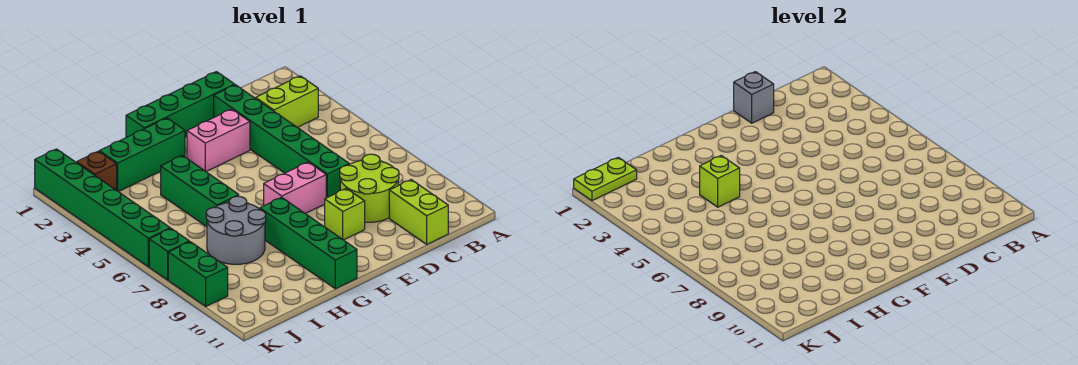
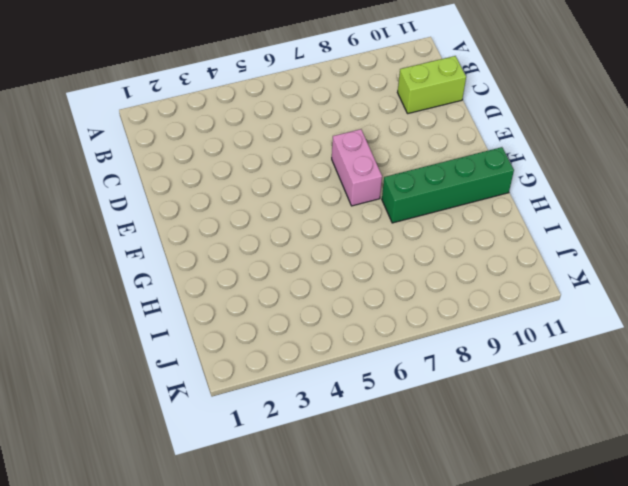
none -> lime brick B3:C3 level 1
none -> lime round brick C8:D9 level 1
none -> green brick D1:G1 level 1

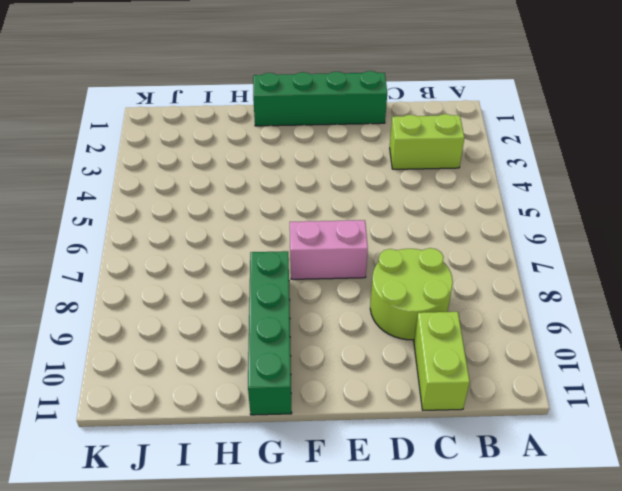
none -> green brick D2:D7 level 1
none -> pink brick E3:F3 level 1
none -> lime brick E9 level 1

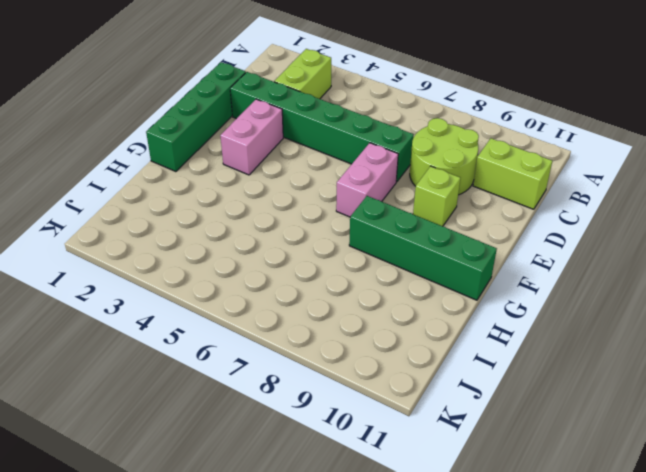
none -> green brick G2:I2 level 1
none -> green brick H4:H6 level 1
none -> grey round brick H7:I8 level 1

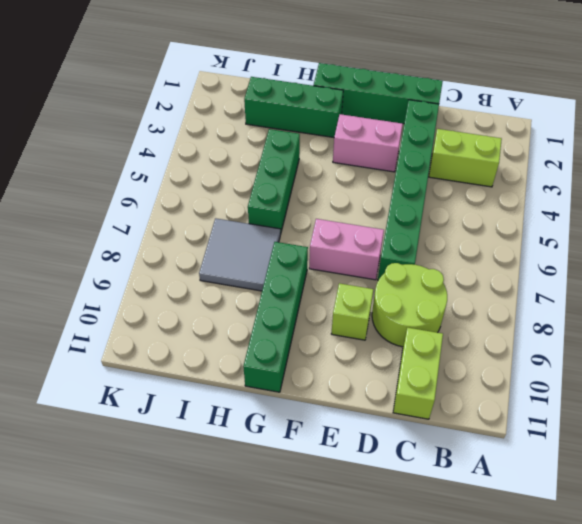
grey tile H7:I8 level 1 -> grey round brick H7:I8 level 1
none -> brown brick J2 level 1
none -> green brick K1:K6 level 1
none -> green brick K7 level 1

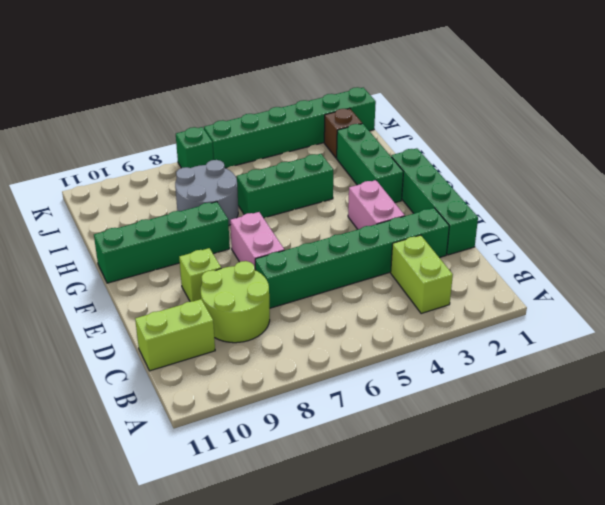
none -> green brick K8:K9 level 1
none -> grey brick D1 level 2
none -> lime brick H4 level 2

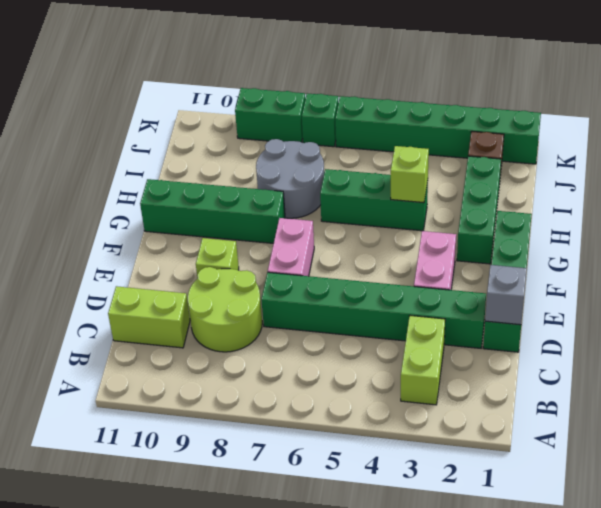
none -> lime plate J1:K1 level 2

